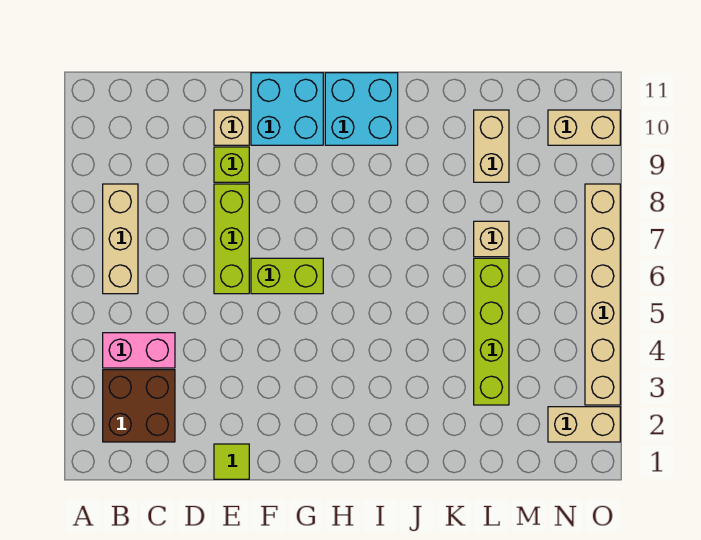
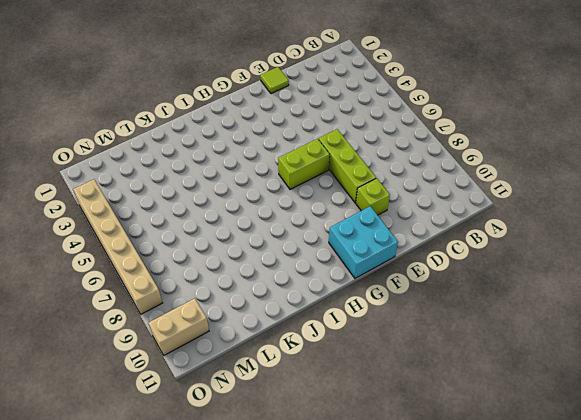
none -> brown brick B2:C3 level 1
none -> pink brick B4:C4 level 1
none -> tan brick B6:B8 level 1

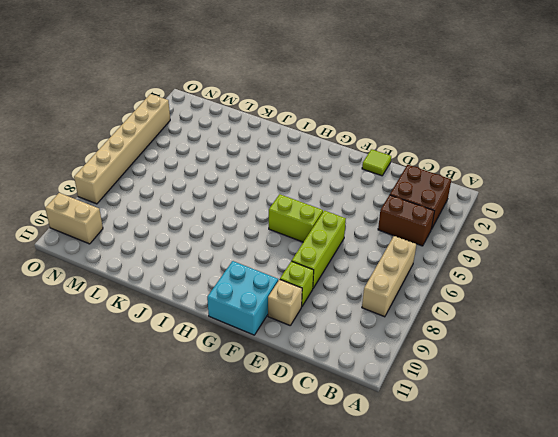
brown brick B4:C4 level 1 -> pink brick B4:C4 level 1
none -> cyan brick H10:I11 level 1
none -> lime brick L3:L6 level 1
none -> tan brick L7 level 1

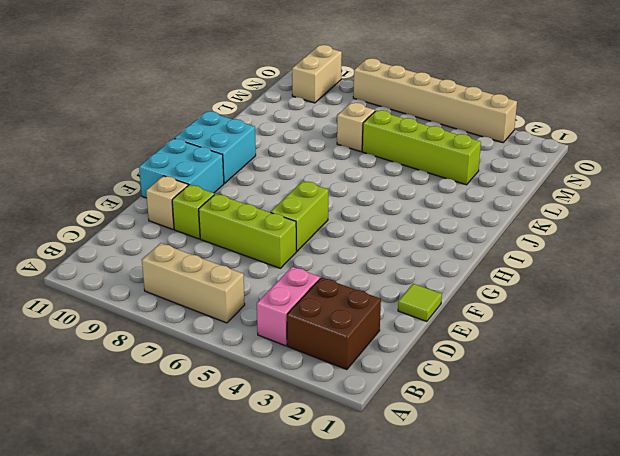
none -> tan brick L9:L10 level 1
none -> tan brick N2:O2 level 1

